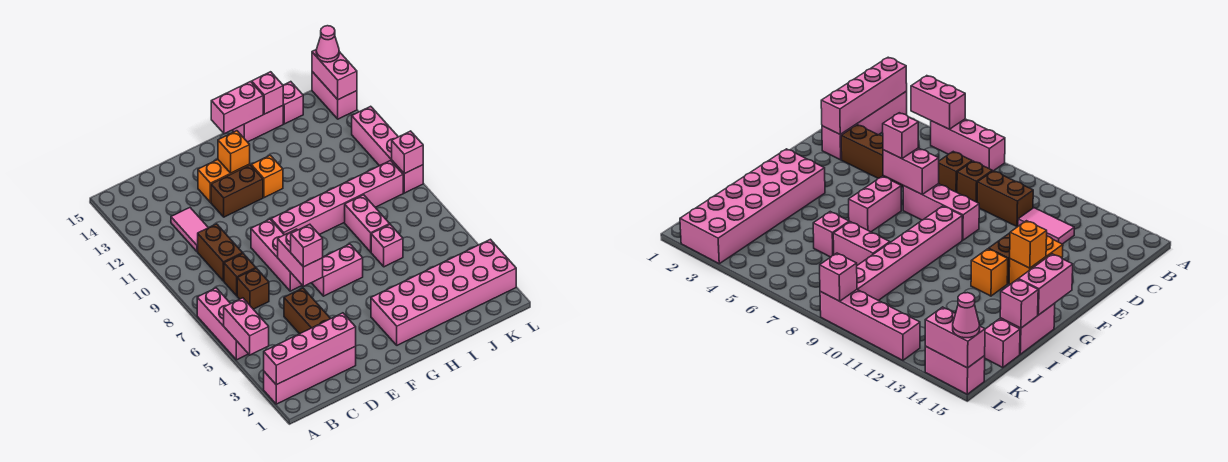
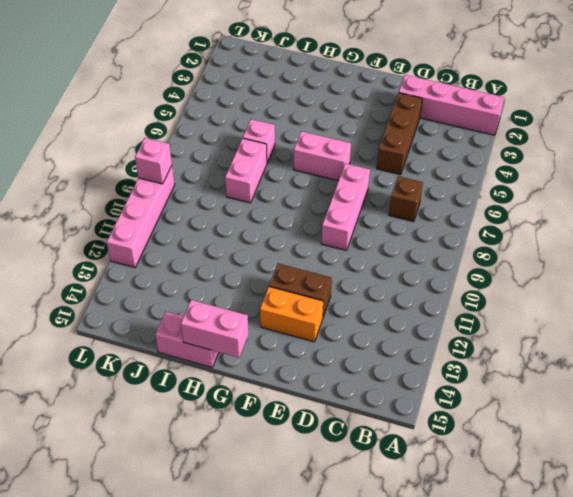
none -> pink brick A5:A7 level 1
none -> brown brick C8 level 1
none -> brown brick C9:C10 level 1
none -> pink tile C11:C12 level 1

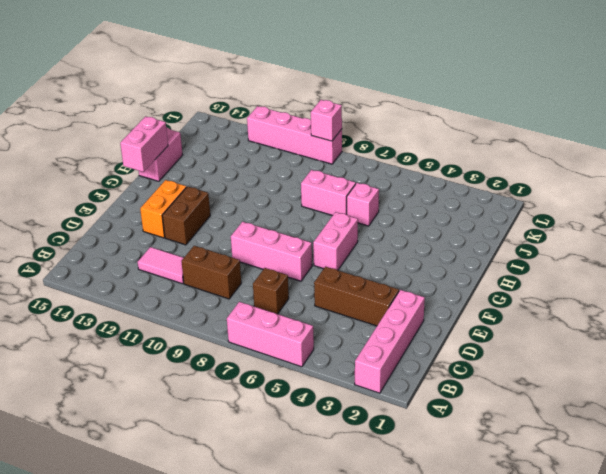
none -> brown brick C8 level 1
none -> pink brick F9:K9 level 1
none -> pink brick G2:L3 level 1
none -> orange brick G12 level 1

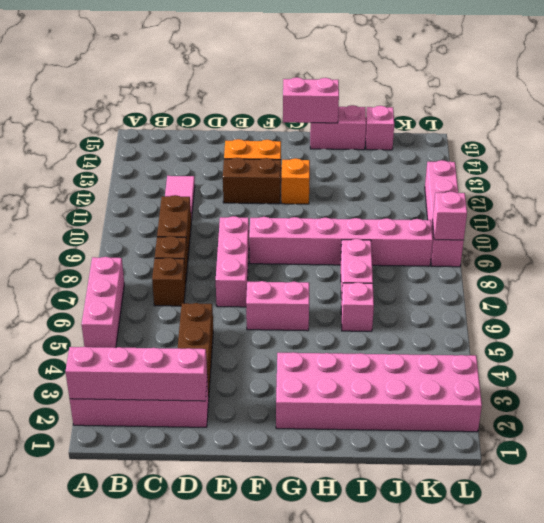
none -> pink brick L14:L15 level 1
none -> pink brick A4:A5 level 2
none -> pink brick E6:E7 level 2
none -> orange brick F13 level 2

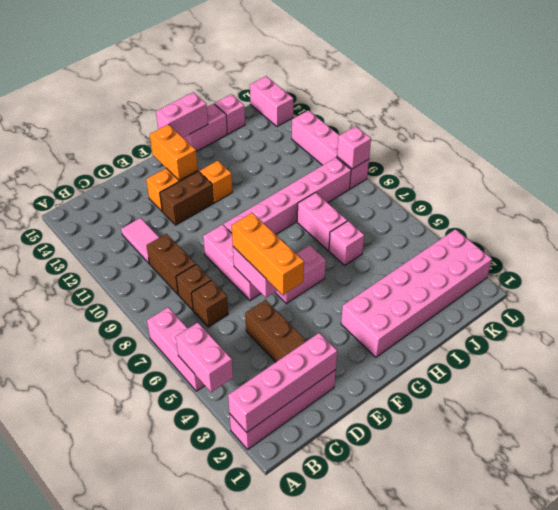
orange brick E5:E7 level 3 -> pink brick E6 level 3
orange brick F13:F14 level 2 -> orange brick F13 level 2
none -> pink brick I15 level 2
none -> pink brick L14:L15 level 2
none -> pink cone L15 level 3

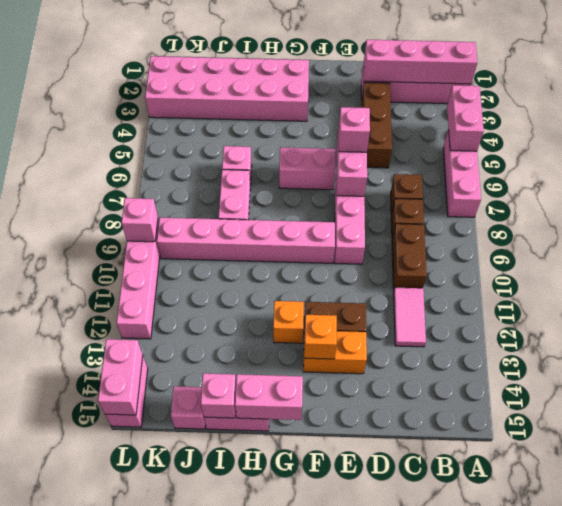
none -> pink cone L15 level 3

